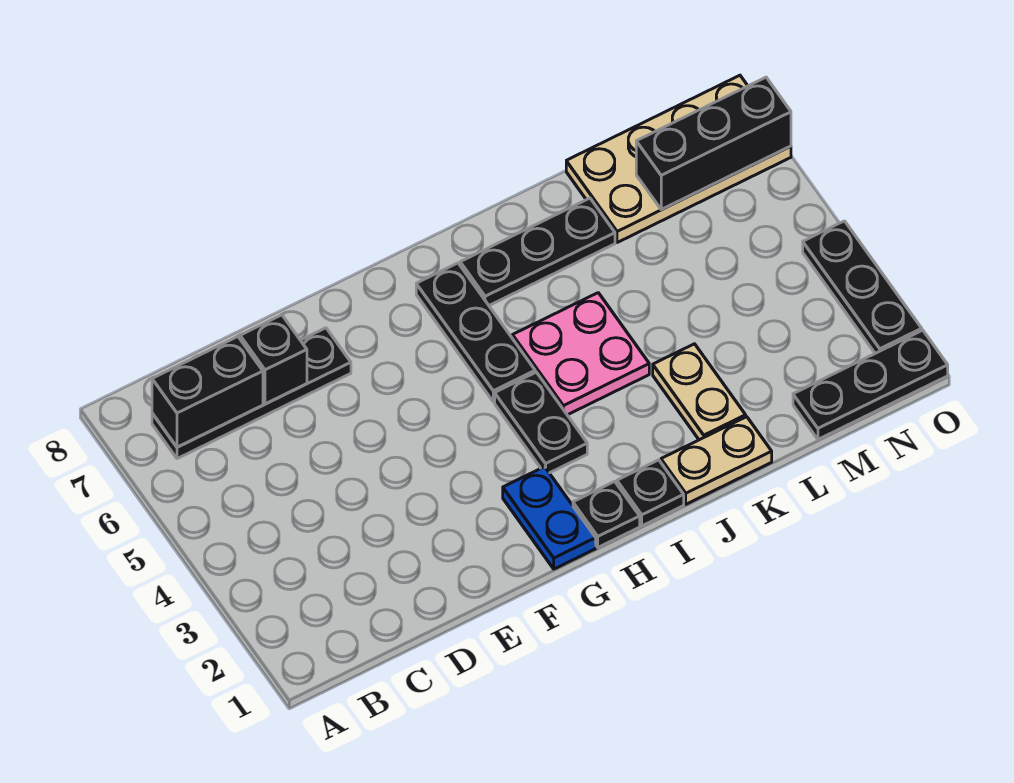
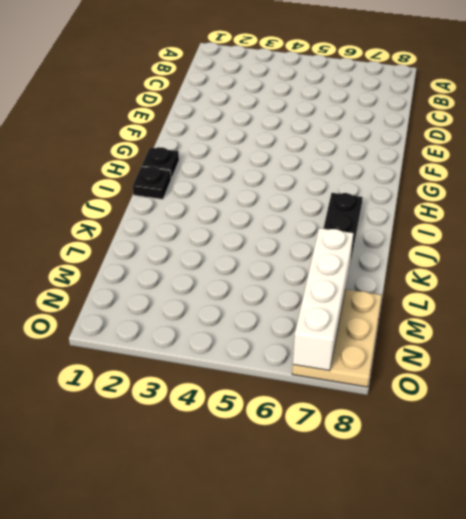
white brick L7:O7 level 2 -> black brick M7:O7 level 2
tan plate M7:O8 level 1 -> tan plate L7:O8 level 1
none -> black plate B7:E7 level 1
none -> blue plate G1:G2 level 1
none -> black plate H3:H4 level 1

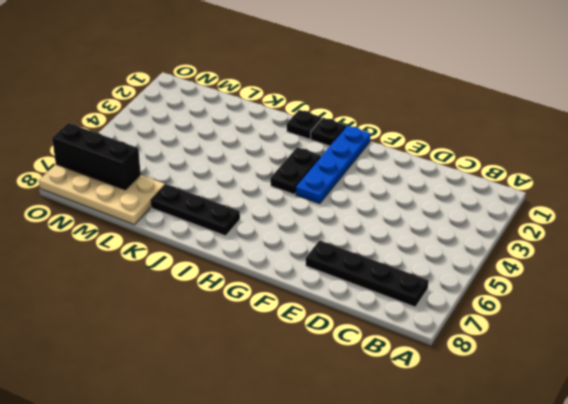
blue plate G1:G4 level 1 -> blue plate G1:G2 level 1
none -> black plate H5:H7 level 1
none -> pink plate I4:J5 level 1
none -> tan plate J1:K1 level 1

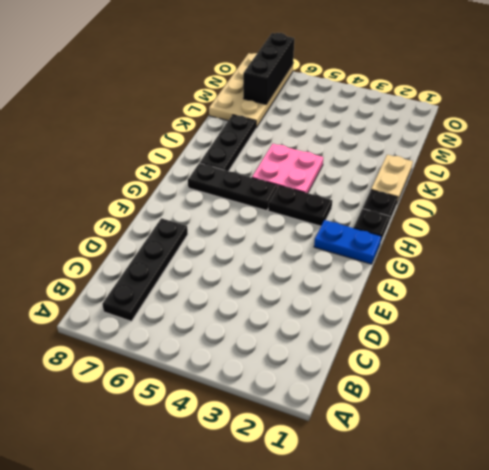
none -> tan plate K2:K3 level 1
none -> black plate M1:O1 level 1
none -> black plate O2:O4 level 1

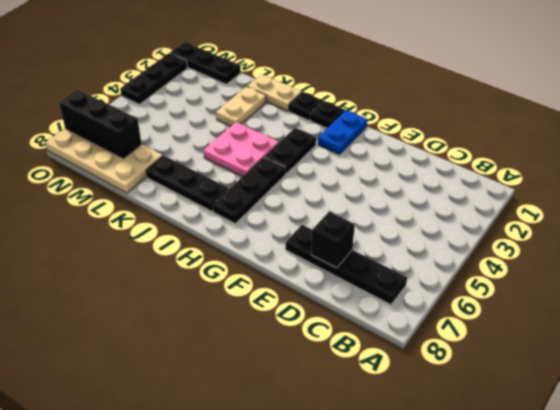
none -> black brick B7:C7 level 2

